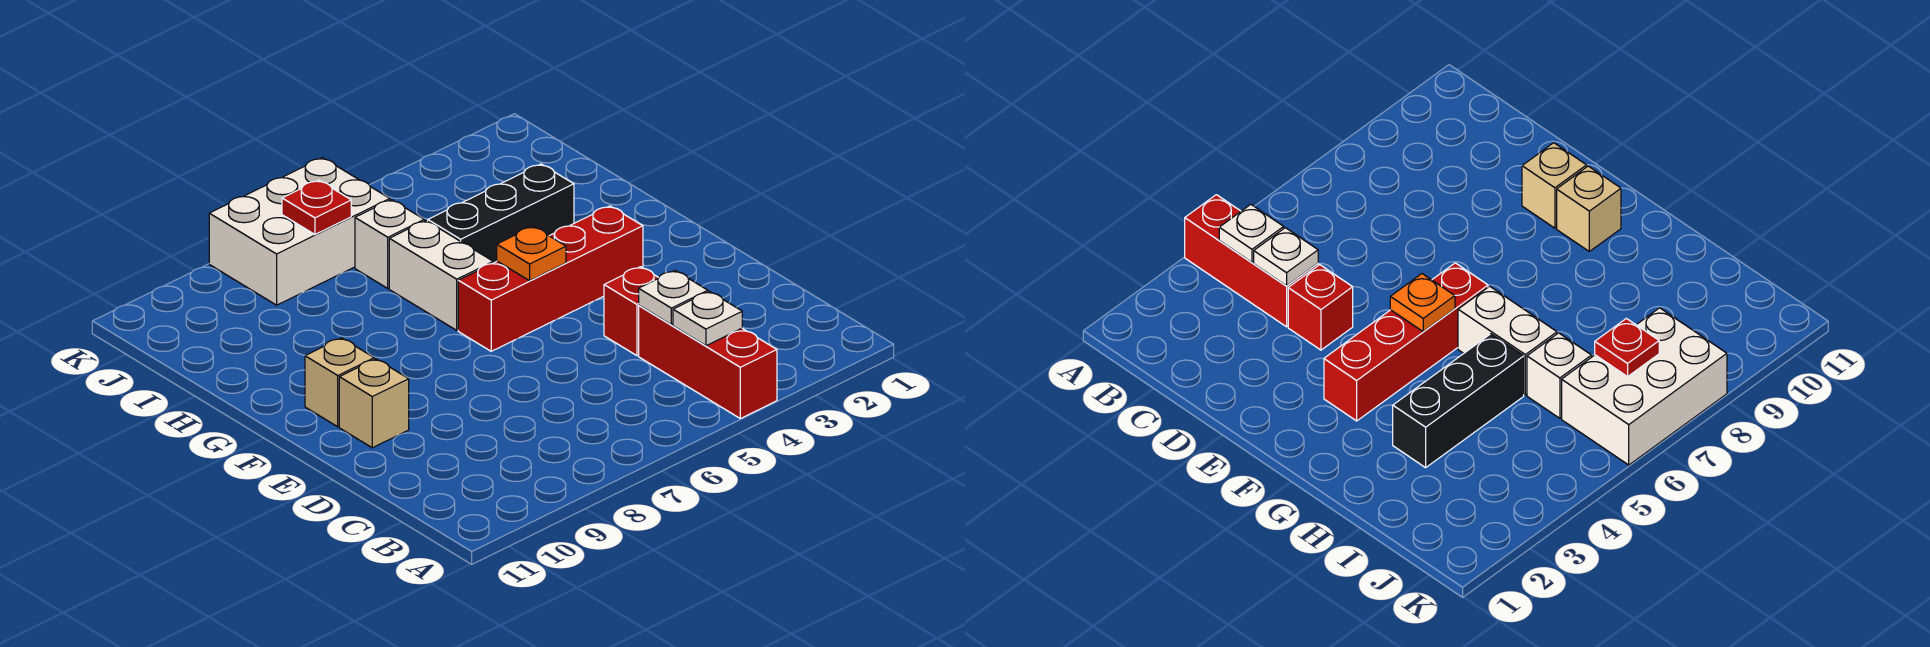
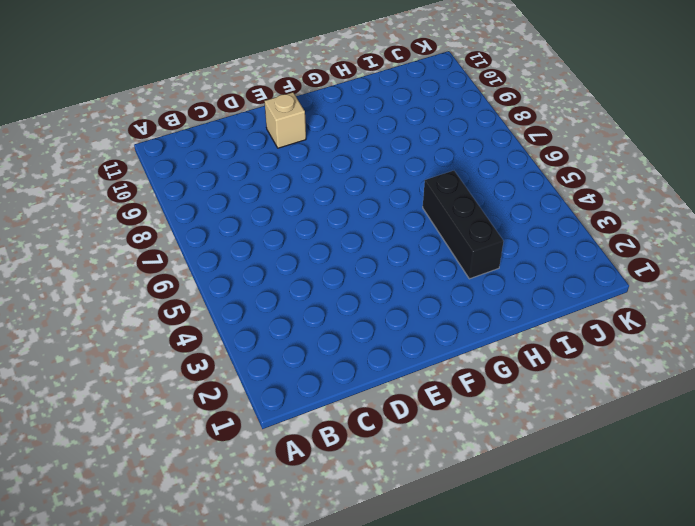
none -> red brick A4:C4 level 1
none -> red brick D4 level 1
none -> red brick F3:F6 level 1

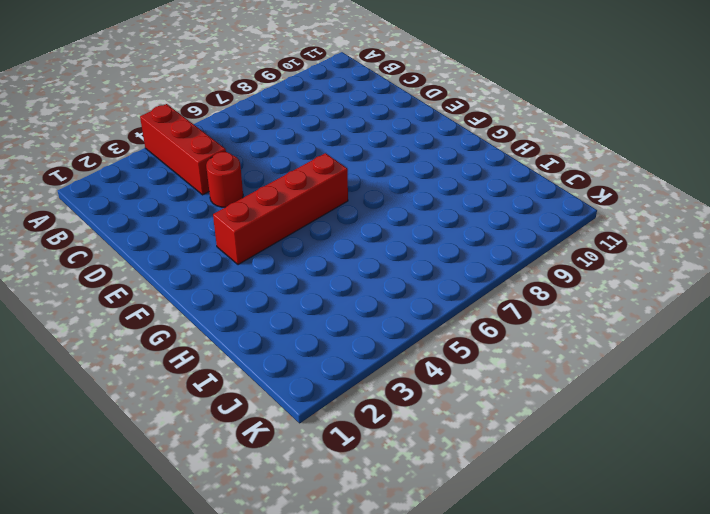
red round brick D4 level 1 -> red brick D4 level 1
none -> tan brick E10 level 1
none -> tan brick F10 level 1
none -> white brick G6:H6 level 1

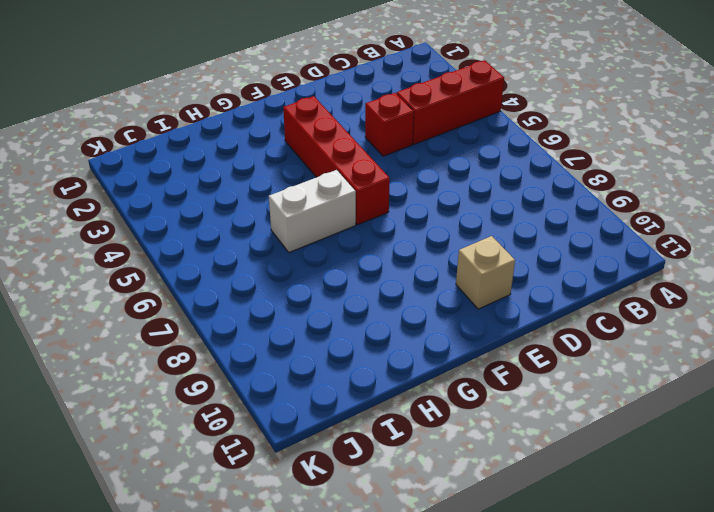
none -> tan brick F10 level 1
none -> black brick H3:H5 level 1
none -> white brick I6 level 1

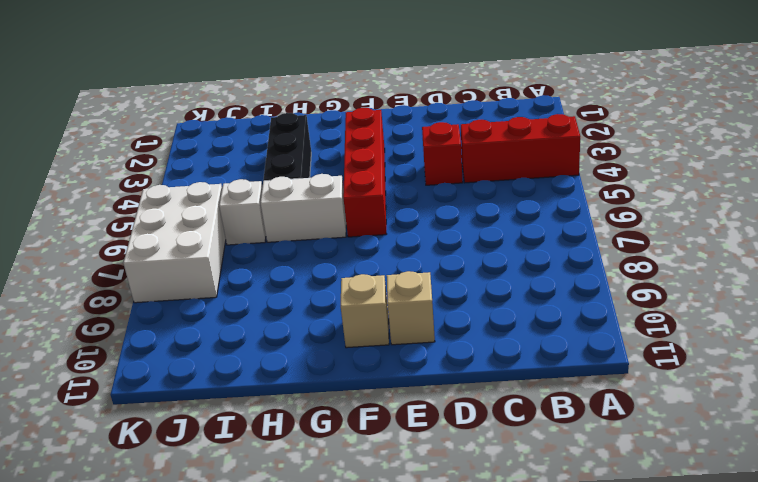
none -> white plate B4 level 2
none -> white plate C4 level 2
none -> orange plate F5 level 2

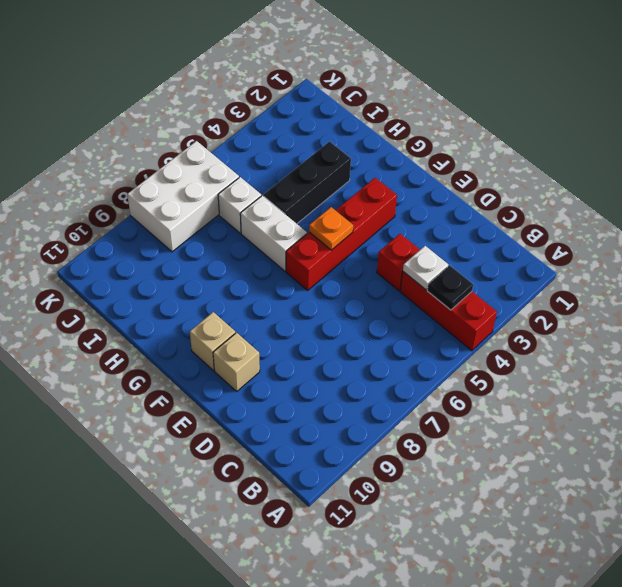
black plate B4 level 2 -> white plate B4 level 2
none -> red plate J7 level 2

